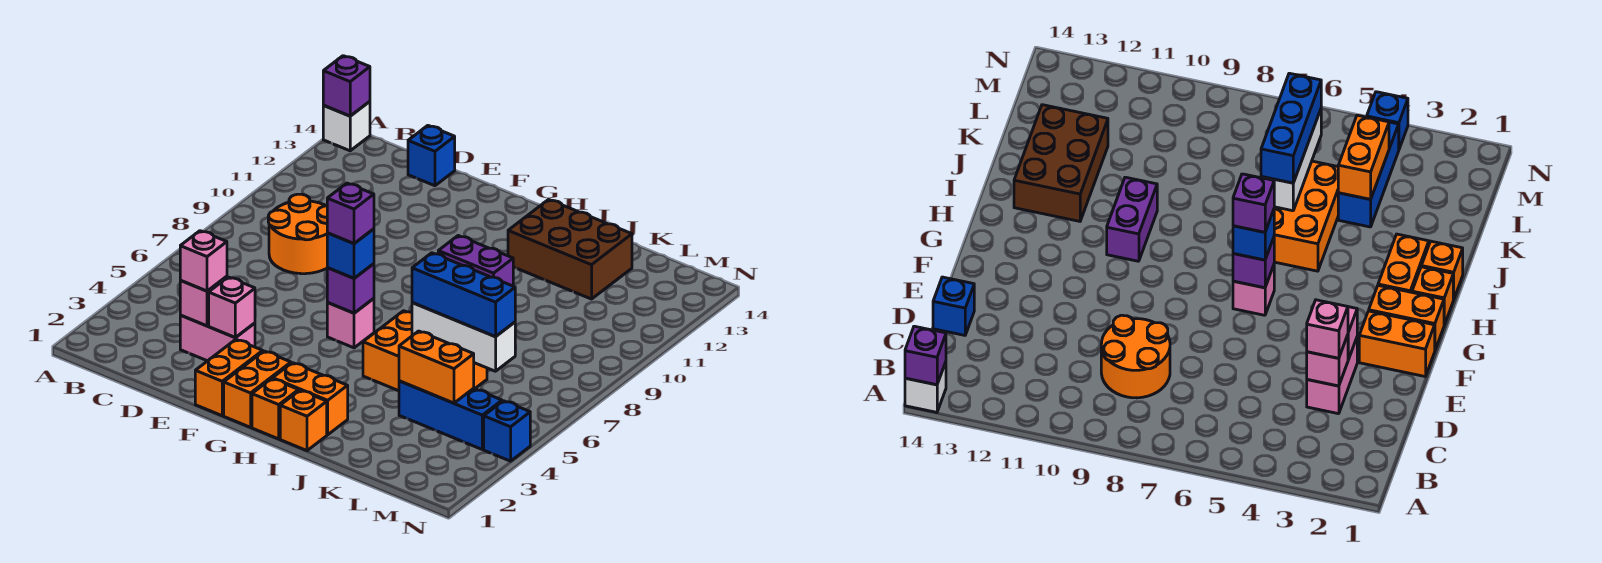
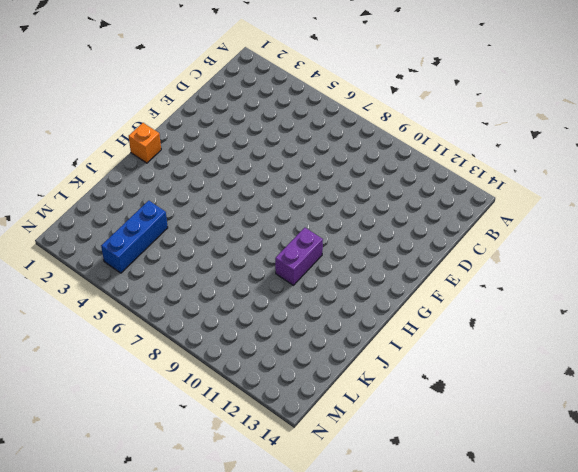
none -> white brick A14 level 1
none -> orange round brick C8:D9 level 1
none -> pink brick D3:E3 level 1

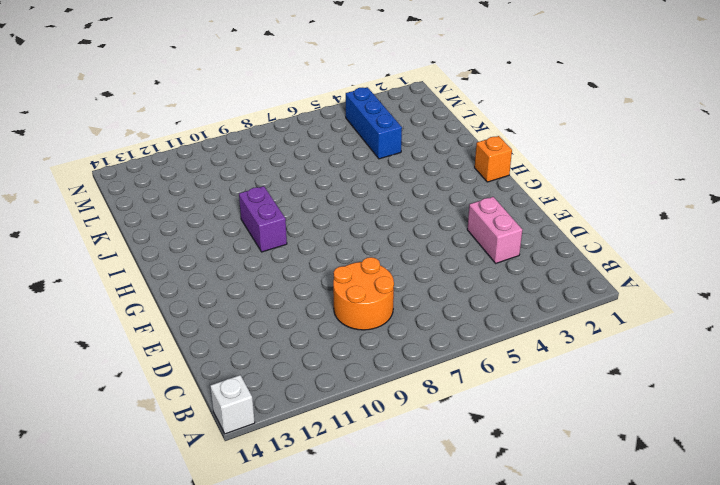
none -> blue brick D14 level 1
none -> orange brick F1:F2 level 1
none -> orange brick G1:G2 level 1

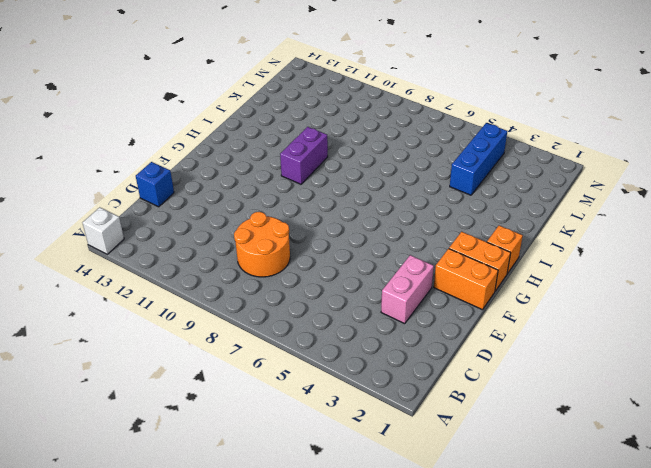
none -> pink brick G6 level 1
none -> orange brick H2:I2 level 1
none -> orange brick I1 level 1

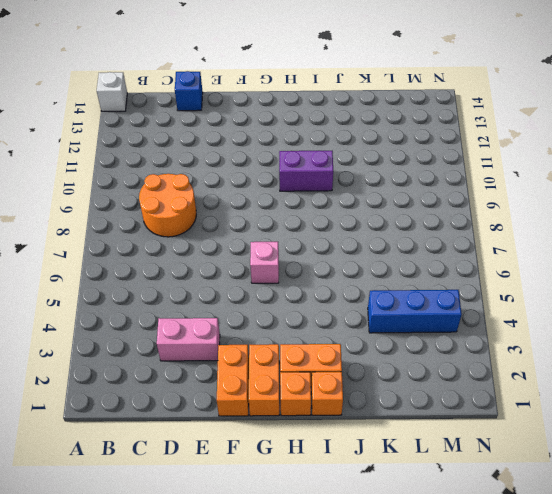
none -> orange brick I5:K6 level 1
none -> brown brick I12:K13 level 1
none -> blue brick N4 level 1

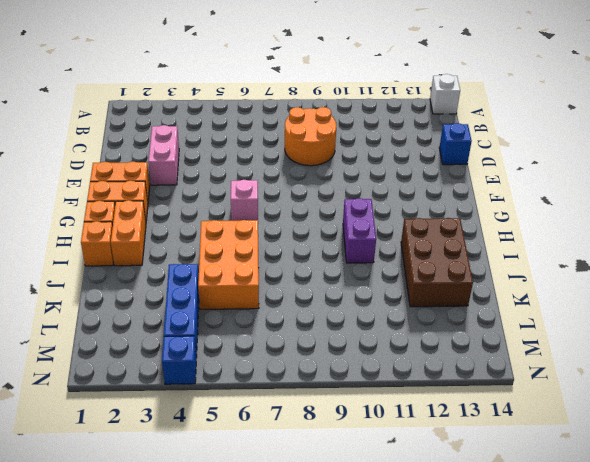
none -> purple brick A14 level 2
none -> pink brick D3 level 2
none -> pink brick E3 level 2

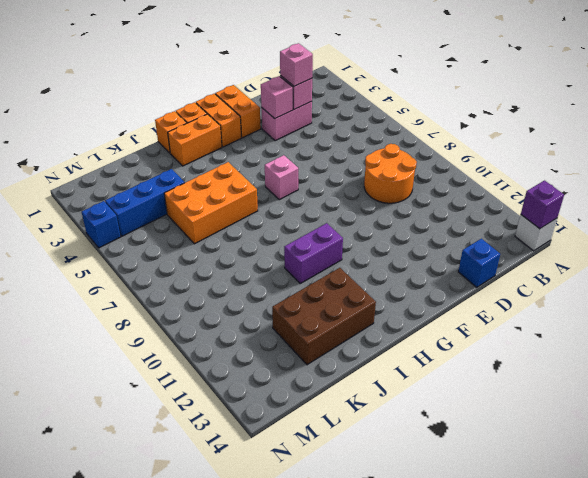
none -> purple brick G6 level 2
none -> white brick J6:L6 level 2
none -> orange brick K4:L4 level 2

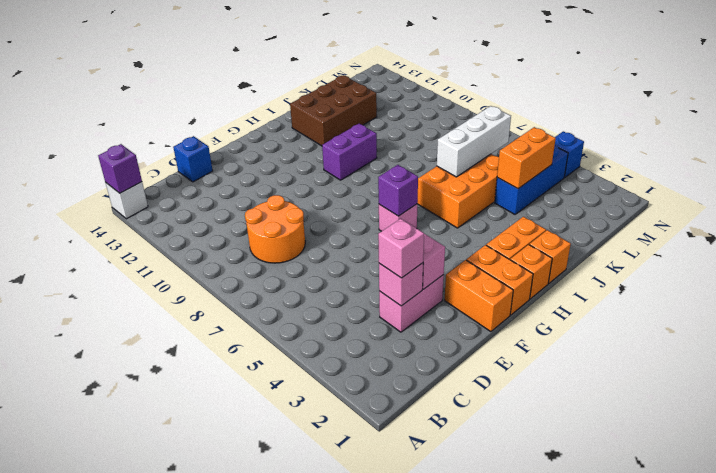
none -> blue brick G6 level 3
none -> blue brick J6:L6 level 3
none -> purple brick G6 level 4

